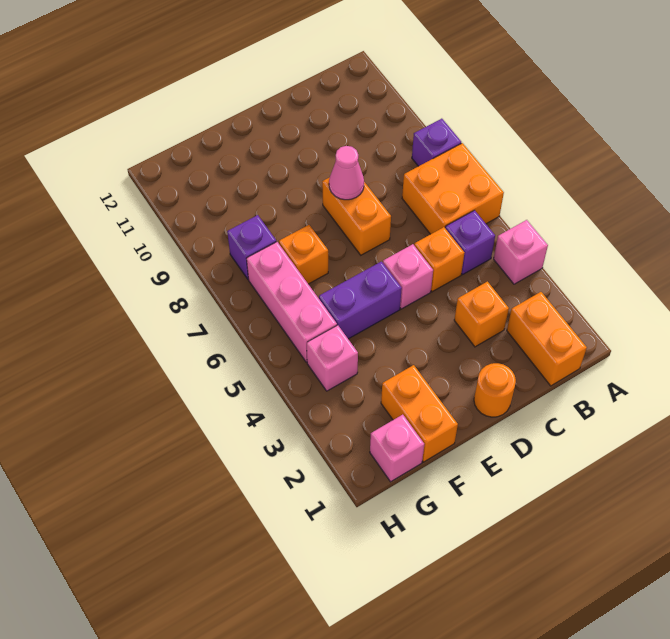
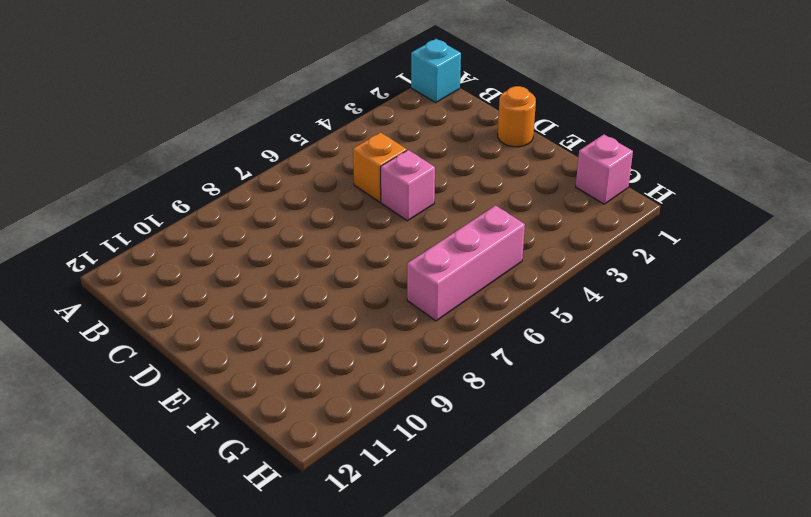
cyan brick A1 level 1 -> none
none -> pink brick A4 level 1
none -> orange brick A6:B7 level 1
none -> purple brick A8 level 1

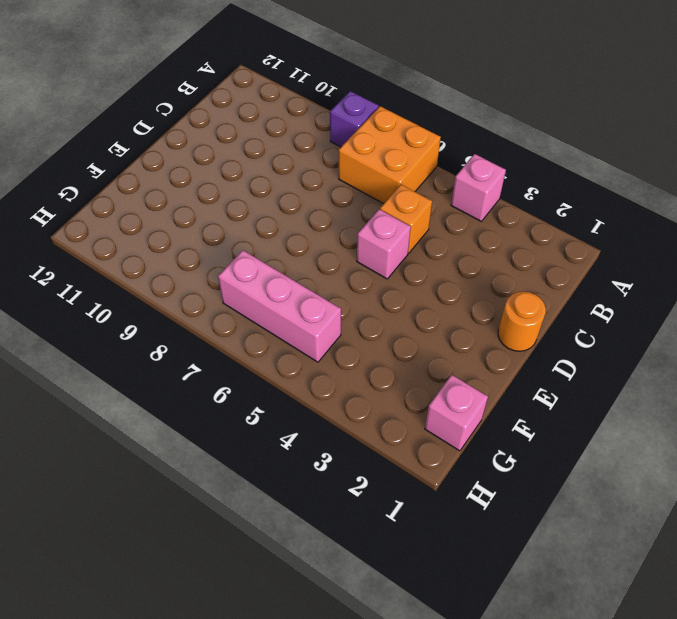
none -> orange brick B1:B2 level 1
none -> purple brick B5 level 1
none -> orange brick C3 level 1

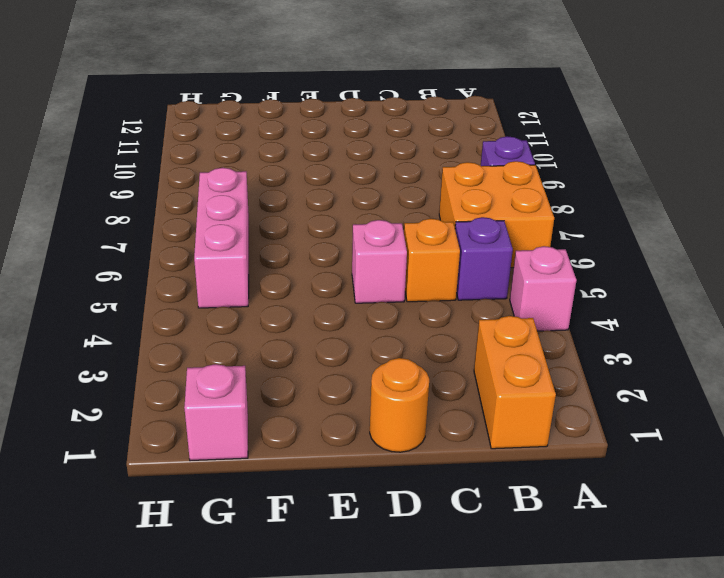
none -> orange brick C3 level 1
none -> orange brick D7:D8 level 1
none -> purple brick E5:F5 level 1

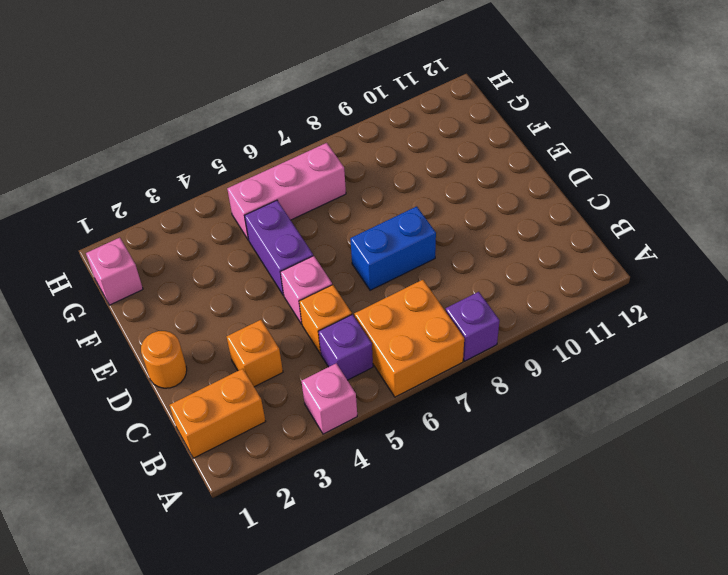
blue brick D7:D8 level 1 -> orange brick D7:D8 level 1
none -> orange brick F1:F2 level 1
none -> orange brick F7 level 1
none -> pink brick G4 level 1

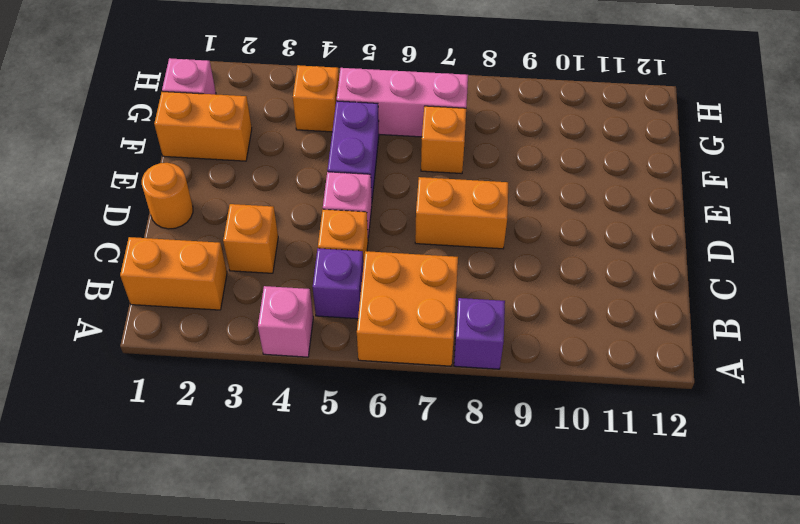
orange brick G4 level 1 -> pink brick G4 level 1
none -> purple brick G8 level 1
none -> pink cone D8 level 2

